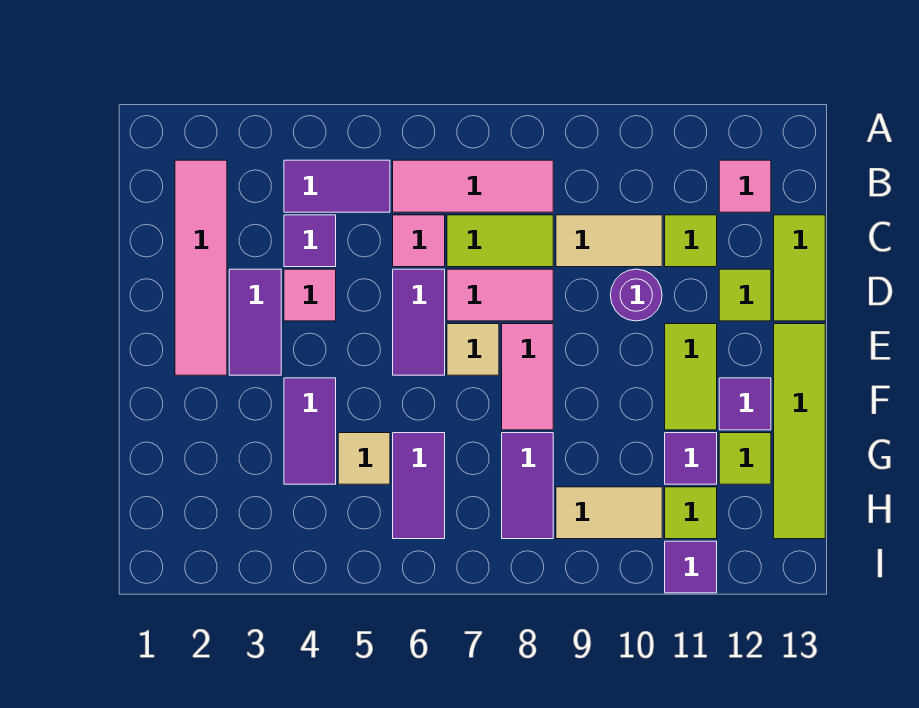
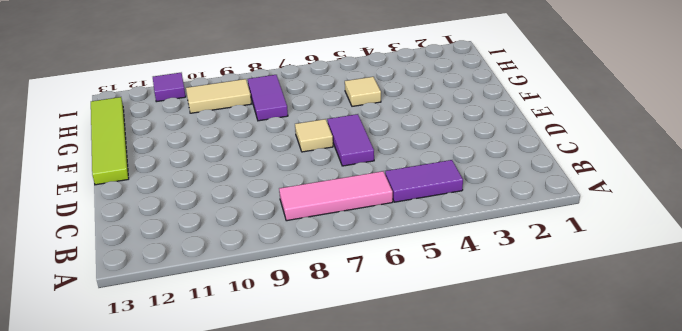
none -> pink tile B2:E2 level 1
none -> pink tile B12 level 1
none -> purple tile C4 level 1
none -> pink tile C6 level 1

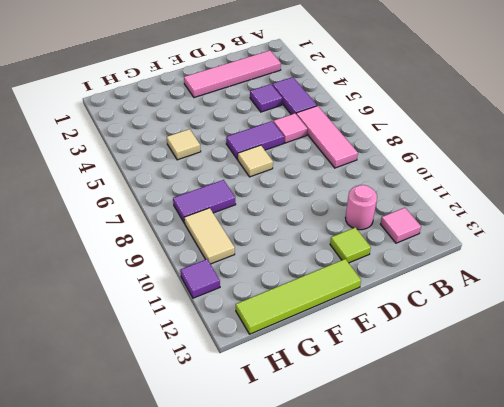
pink round brick C11 level 1 -> lime tile C11 level 1
none -> lime tile C7:C8 level 1
none -> tan tile C9:C10 level 1
none -> lime tile C13:D13 level 1
none -> purple tile D3:E3 level 1

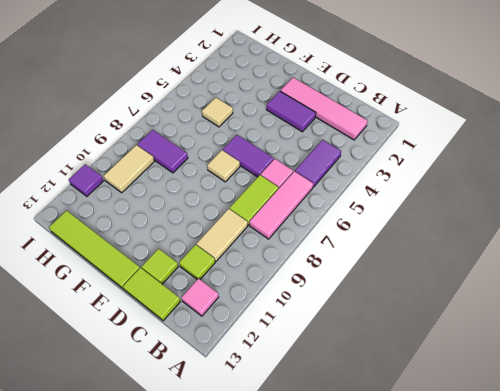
none -> purple tile C4 level 1
none -> pink tile D4 level 1
none -> pink tile D7:D8 level 1
none -> purple round brick D10 level 1

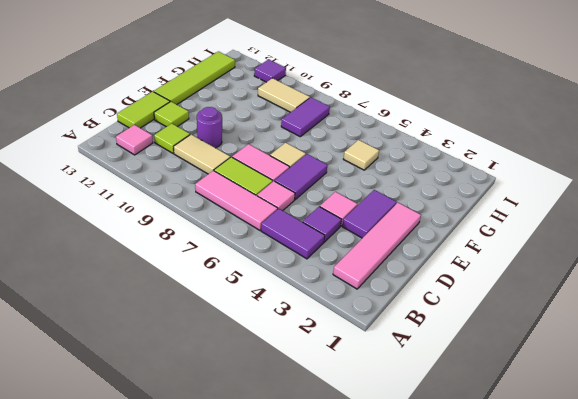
none -> pink tile E8:F8 level 1
none -> lime tile E11:F11 level 1
none -> purple tile F4:G4 level 1
none -> purple tile F12 level 1

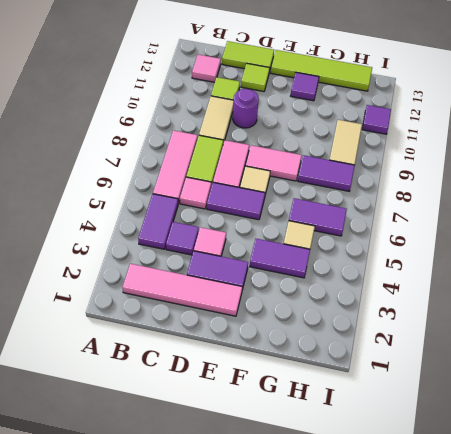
none -> lime tile E11:F11 level 1
none -> purple tile G11 level 1
none -> lime tile G12 level 1
none -> lime tile H11 level 1

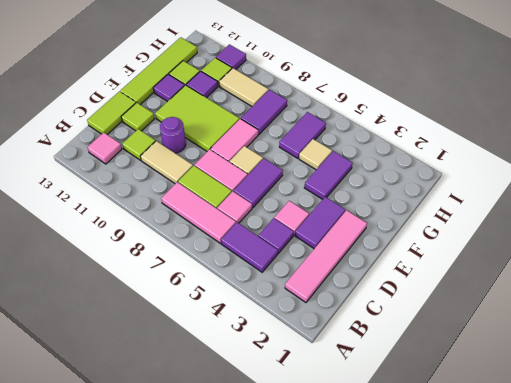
lime tile E9:F11 level 1 -> lime tile E11:F11 level 1

